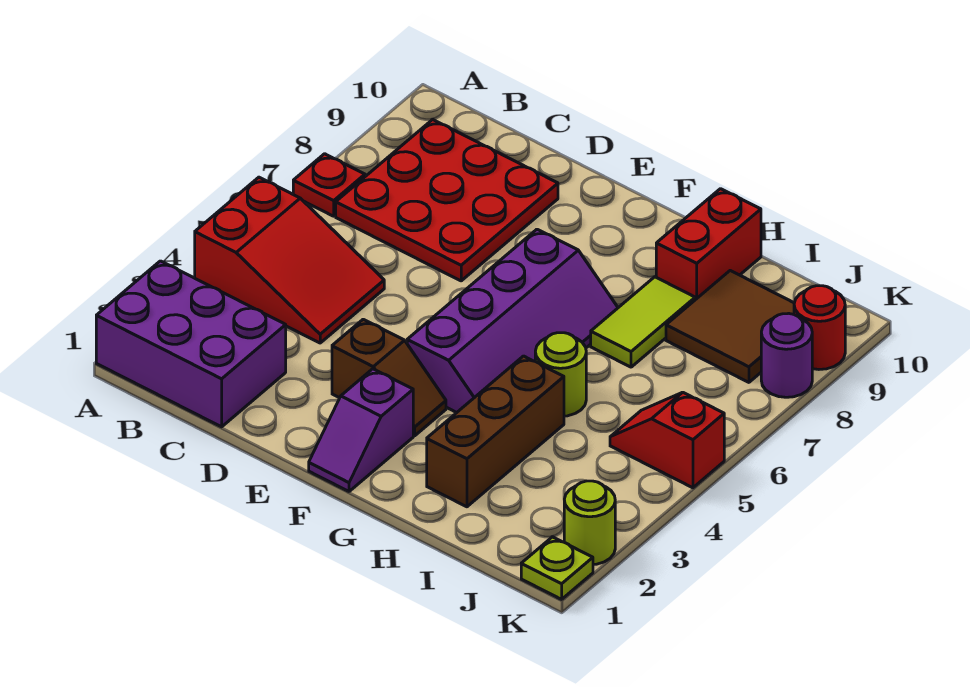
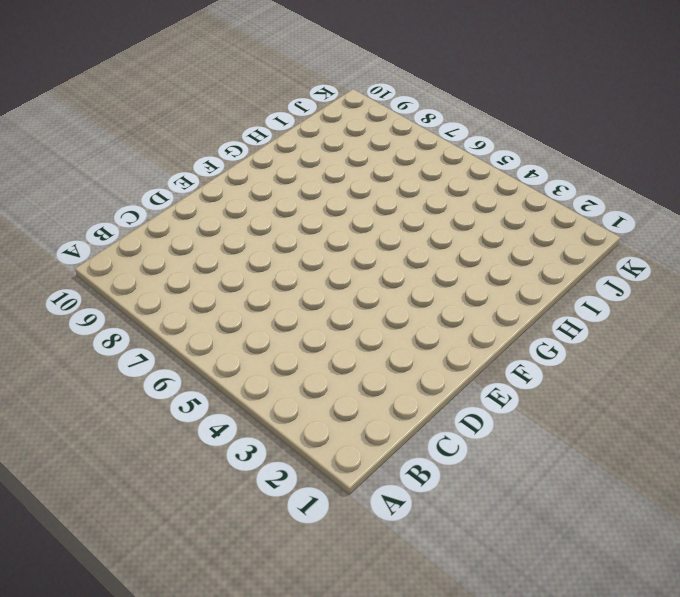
none -> purple brick A1:C2 level 1
none -> red slope A4:C5 level 1 top A
none -> red plate A7 level 1

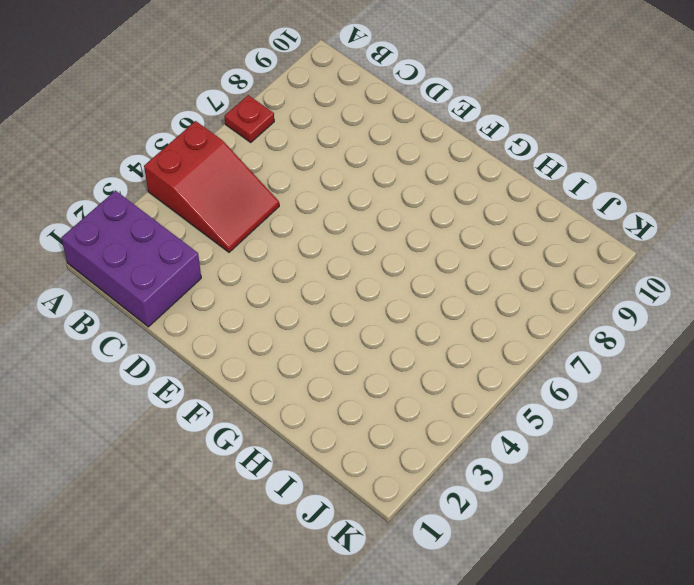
none -> red plate B7:D9 level 1
none -> brown slope E3:F3 level 1 top E
none -> purple slope F1:F2 level 1 top 2

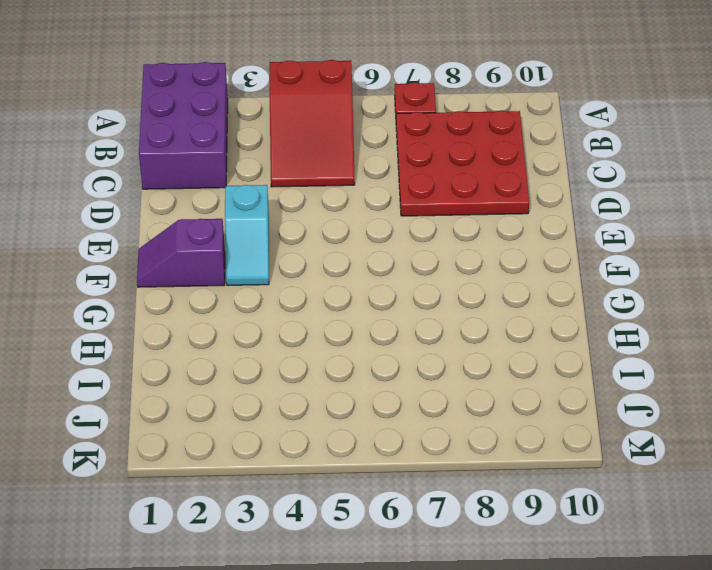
cyan slope E3:F3 level 1 top E -> brown slope E3:F3 level 1 top E
none -> purple slope F4:G7 level 1 top F
none -> brown brick H2:H4 level 1
none -> lime round brick H5 level 1

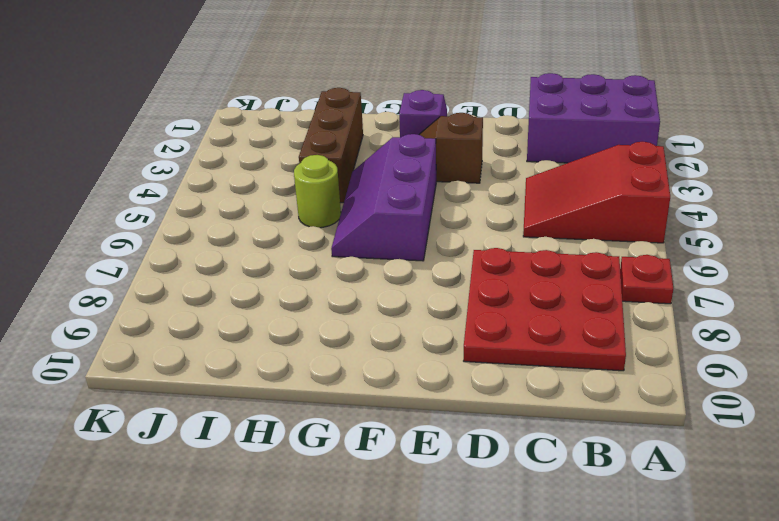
purple slope F4:G6 level 1 top F -> purple slope F4:G7 level 1 top F
none -> lime tile H7:H8 level 1
none -> red brick H9:H10 level 1
none -> brown tile I8:J9 level 1

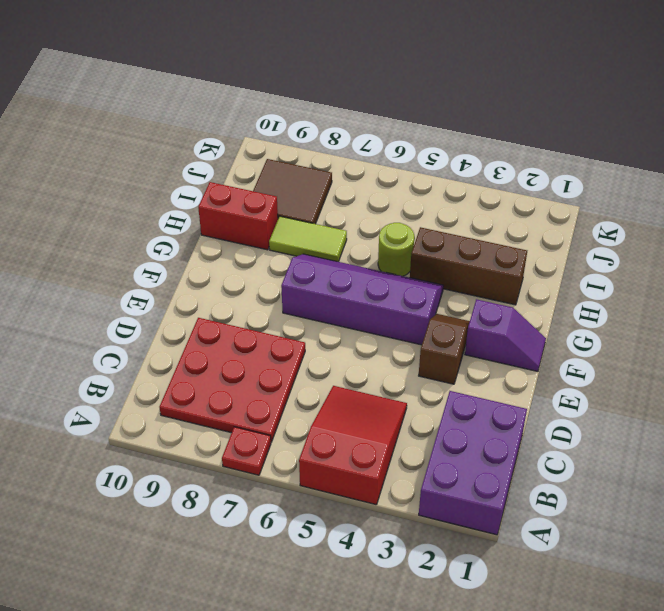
none -> red slope J5:K5 level 1 top K
none -> lime plate K1 level 1
none -> lime round brick K2 level 1

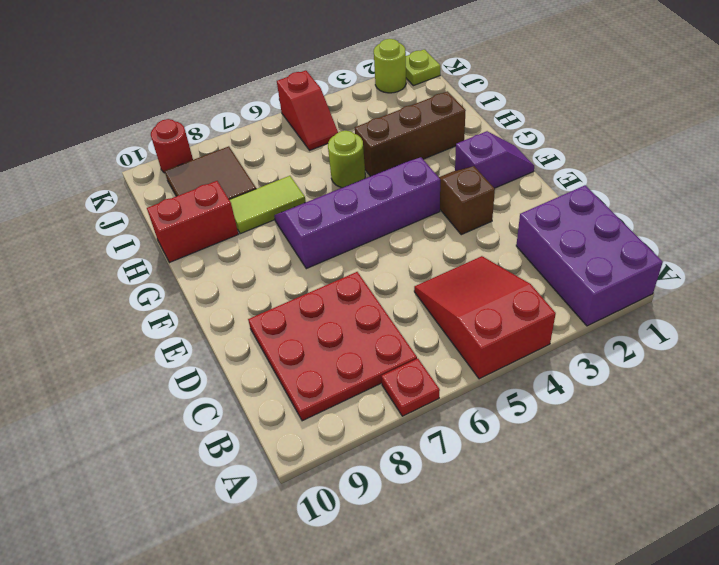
none -> purple round brick K8 level 1

